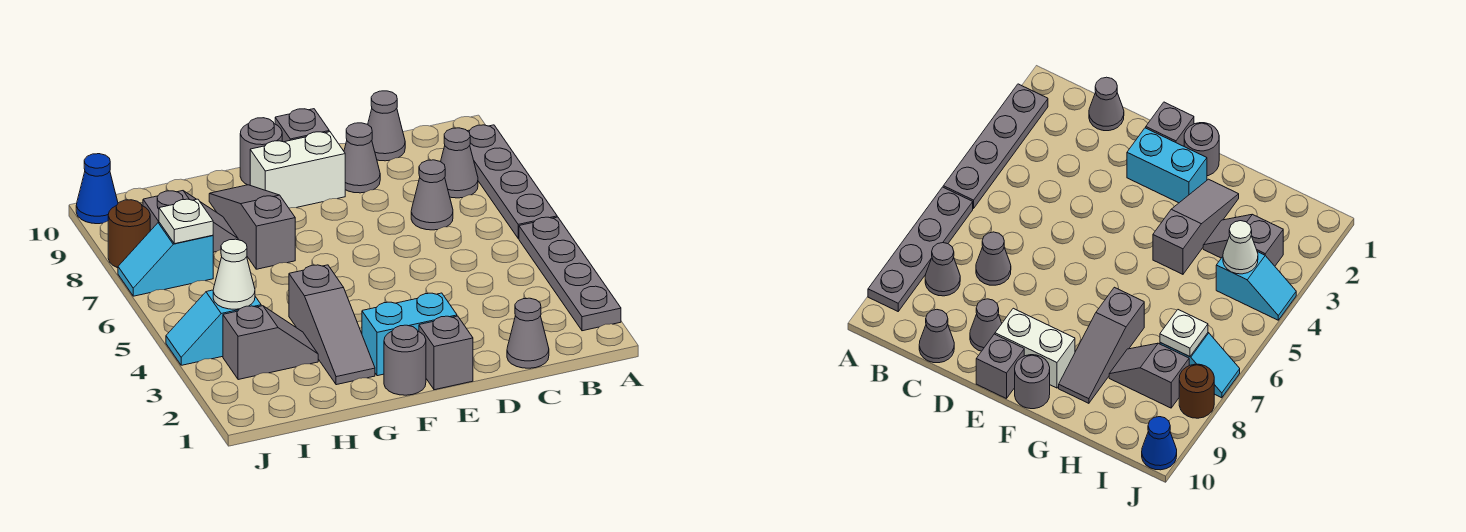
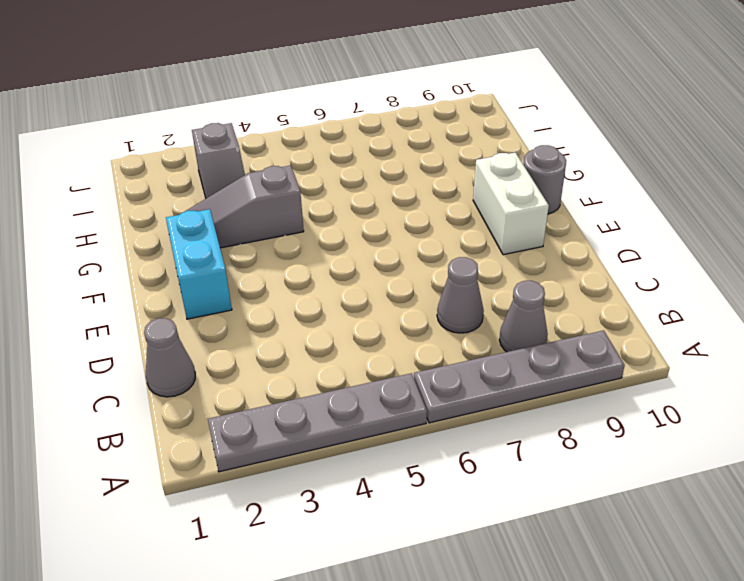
none -> grey cone C10 level 1
none -> grey cone D9 level 1
none -> grey brick E1 level 1

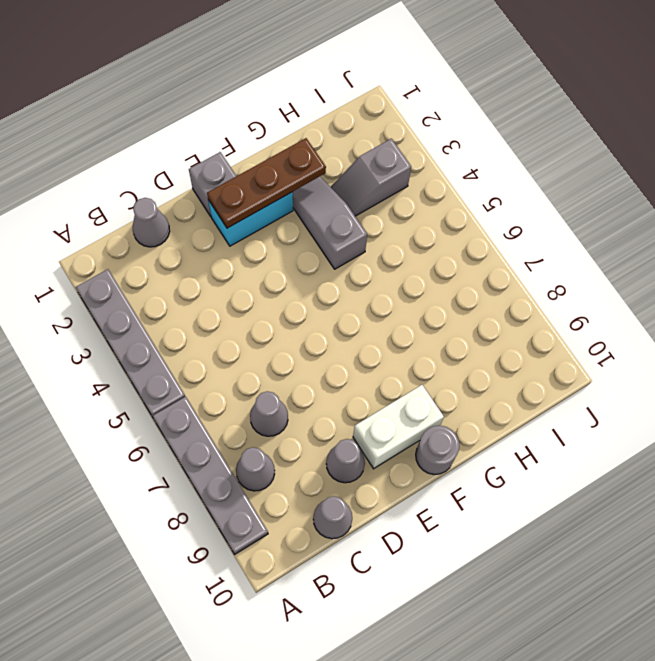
brown plate E2:G2 level 2 -> none
none -> grey brick E10 level 1
none -> grey round brick F1 level 1
none -> grey slope G7:G9 level 1 top 7

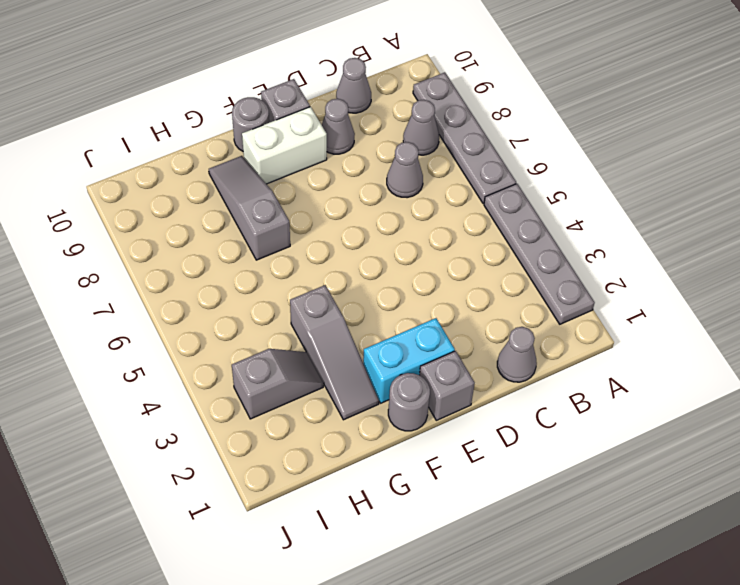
none -> grey slope H8:I8 level 1 top I
none -> cyan slope I4:J4 level 1 top I
none -> cyan slope I7:J7 level 1 top I

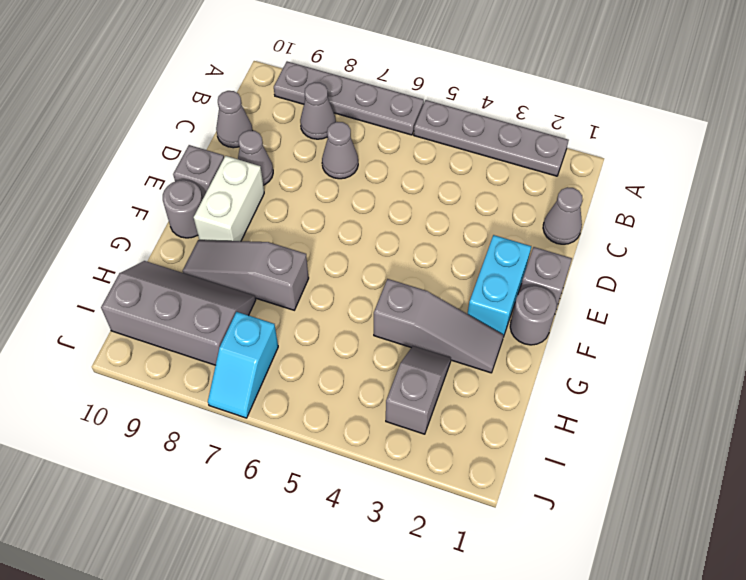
grey slope H8:I10 level 1 top I -> grey slope H8:I8 level 1 top I
none -> cyan slope I4:J4 level 1 top I
none -> brown round brick J8 level 1
none -> blue cone J10 level 1

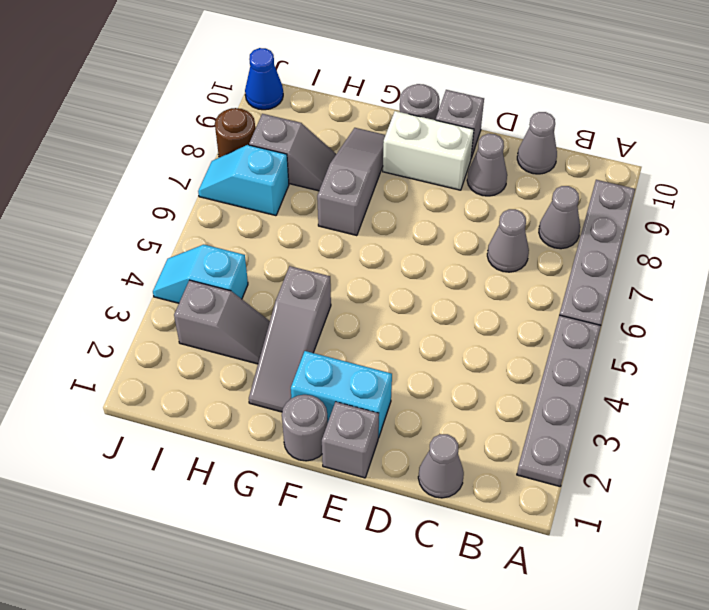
none -> white cone I4 level 2
none -> white plate I7 level 2

